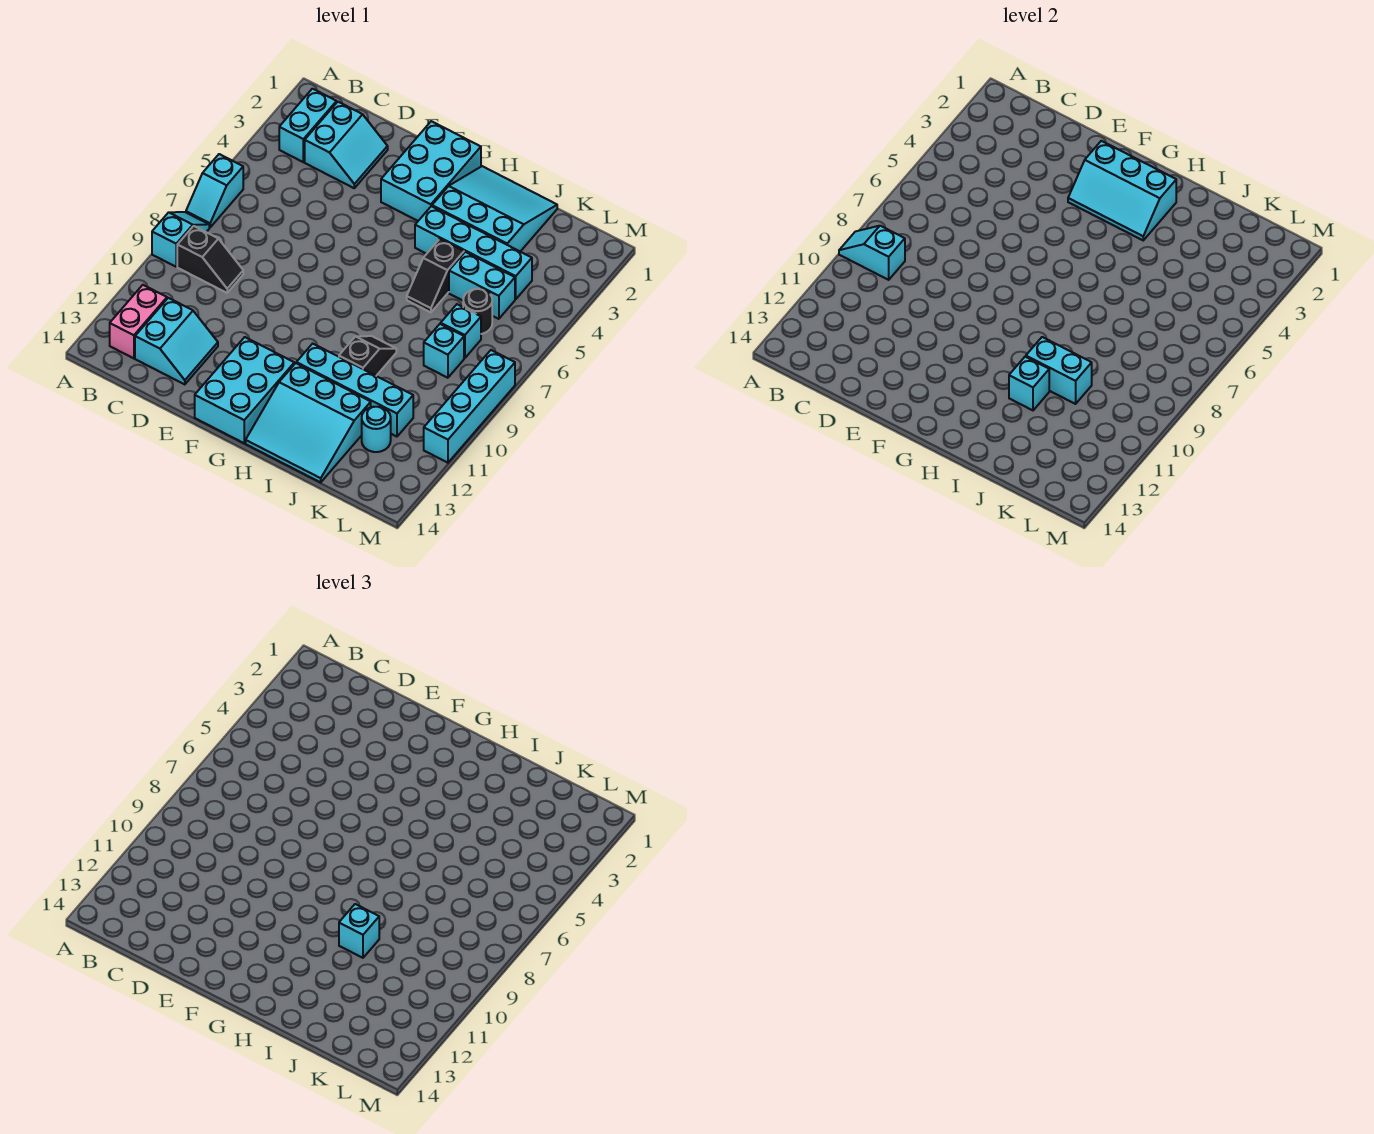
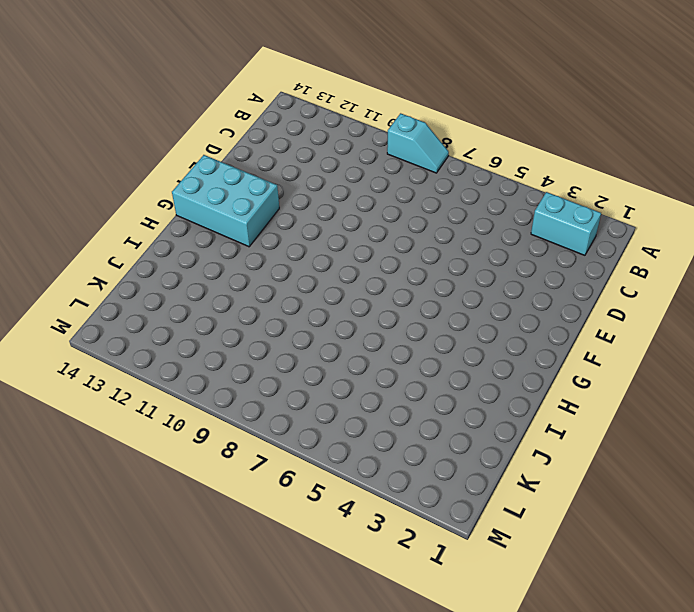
none -> cyan slope A6:A7 level 1 top 6
none -> black slope B9:C9 level 1 top B
none -> pink brick B12:B13 level 1

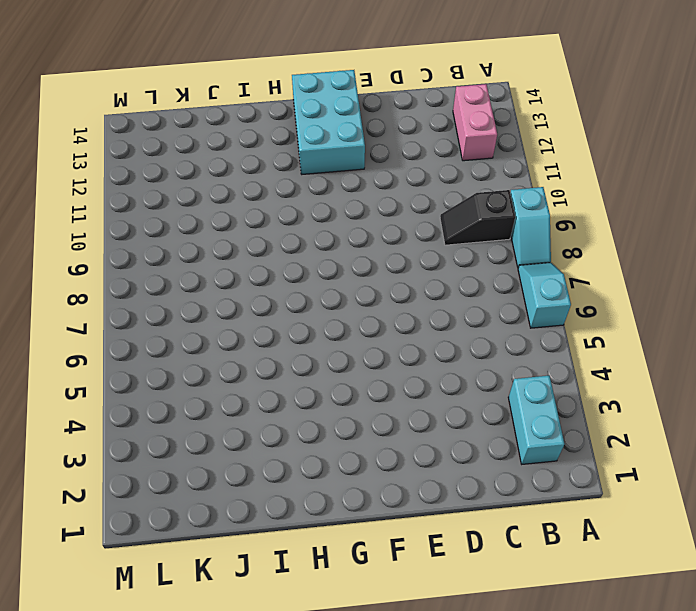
none -> cyan slope C2:D3 level 1 top C
none -> cyan slope C12:D13 level 1 top C
none -> cyan brick F1:G3 level 1

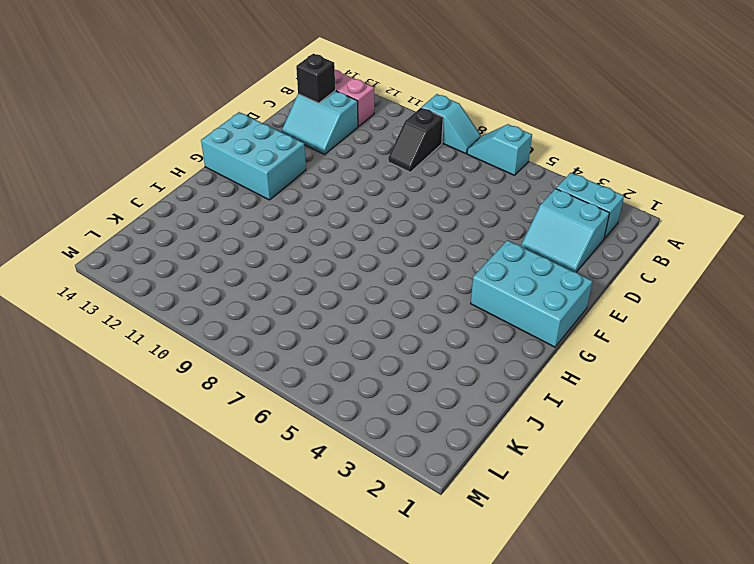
black brick C13 level 2 -> none
none -> cyan slope H1:J3 level 1 top 3
none -> cyan brick H4:K4 level 1
none -> cyan brick H11:K11 level 1

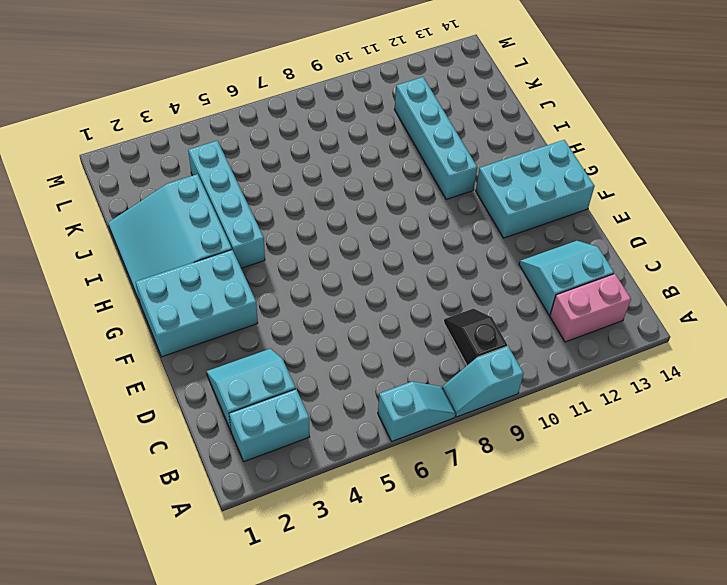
none -> cyan slope H12:J14 level 1 top 12
none -> black slope I5:I6 level 1 top 5
none -> black slope I9:I10 level 1 top 10

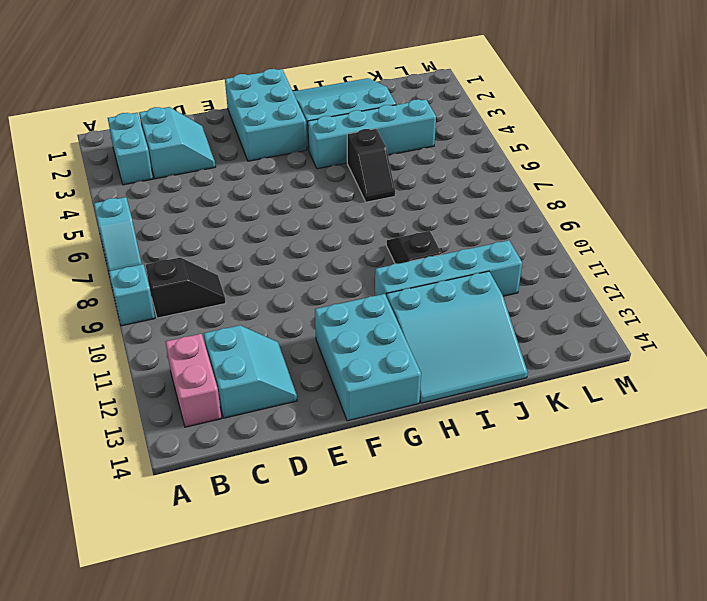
none -> cyan brick J5:K5 level 1
none -> black round brick K6 level 1
none -> cyan brick K7 level 1

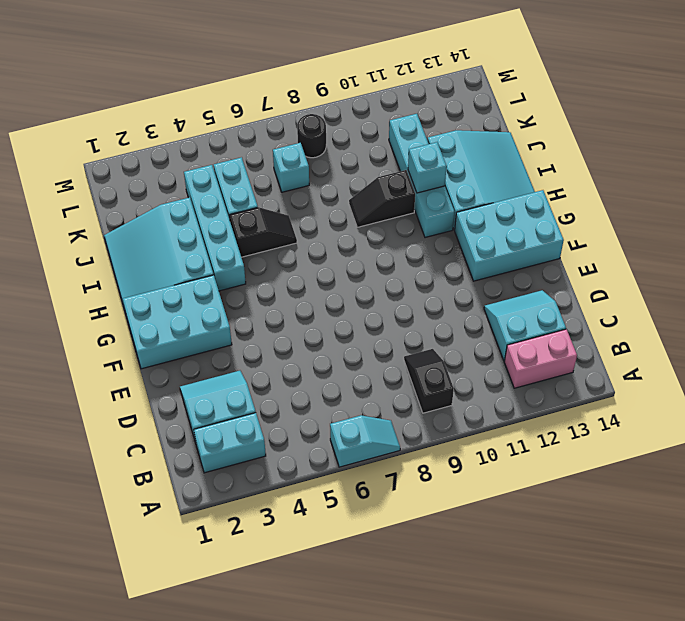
black round brick L8 level 1 -> black round brick K6 level 1
none -> cyan slope A8:A9 level 1 top 9
none -> cyan brick K8 level 1
none -> cyan round brick K12 level 1

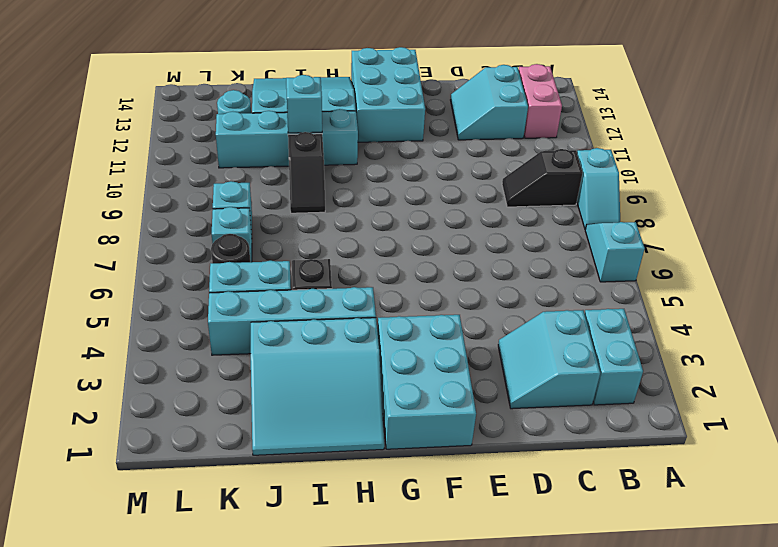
none -> cyan brick M8:M11 level 1
none -> cyan slope A9:B9 level 2 top B
none -> cyan slope F2:H3 level 2 top 2

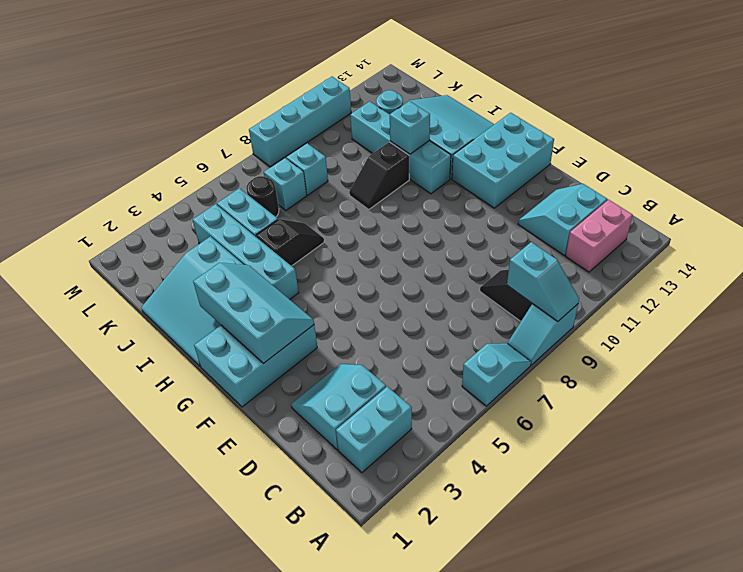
none -> cyan brick I10:J10 level 2
none -> cyan brick I10 level 3

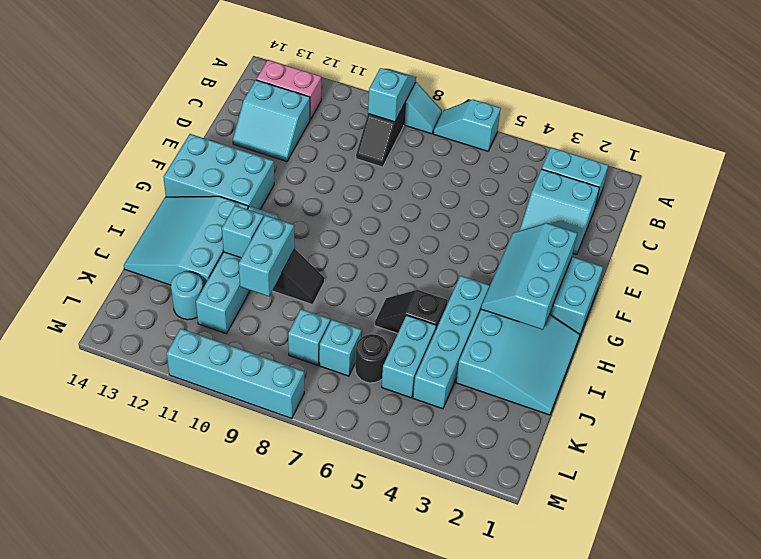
none -> cyan brick I10 level 3

